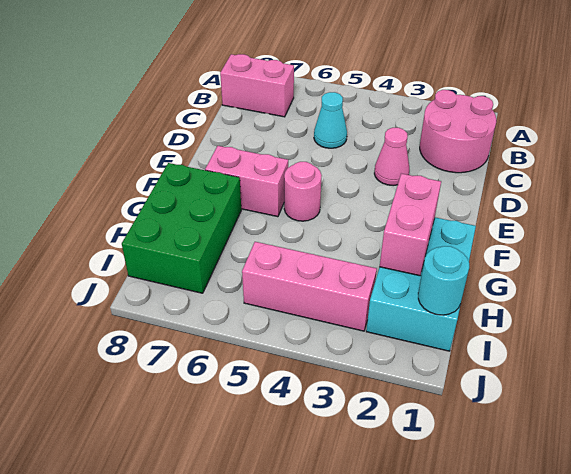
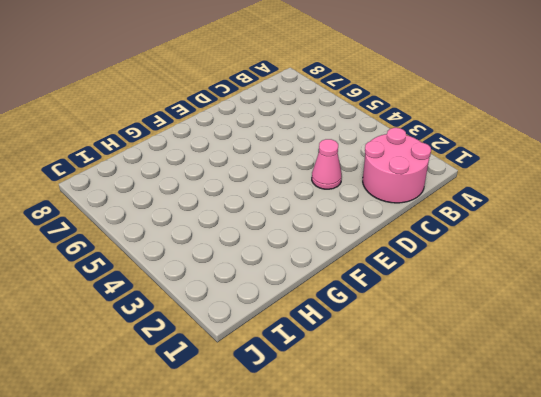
none -> pink brick B7:B8 level 1
none -> cyan cone C5 level 1

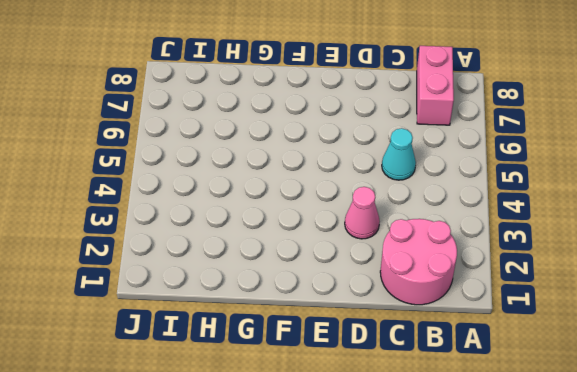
none -> pink round brick F5 level 1
none -> pink brick F6:F7 level 1

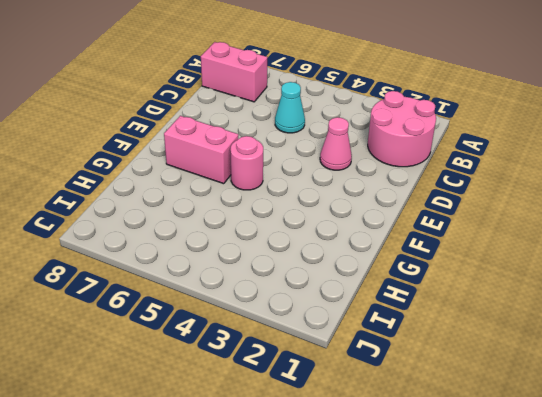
none -> cyan brick G1:I2 level 1
none -> green brick G7:I8 level 1

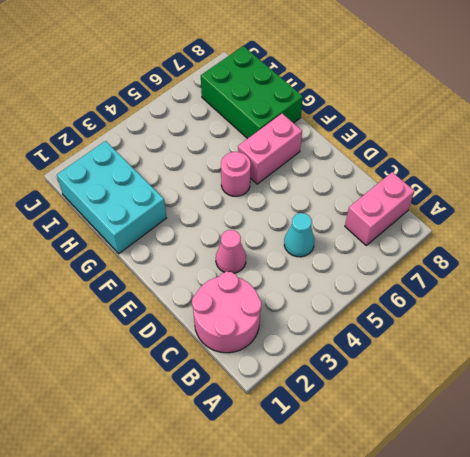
none -> pink brick I3:I5 level 1
none -> pink brick G2:H2 level 2

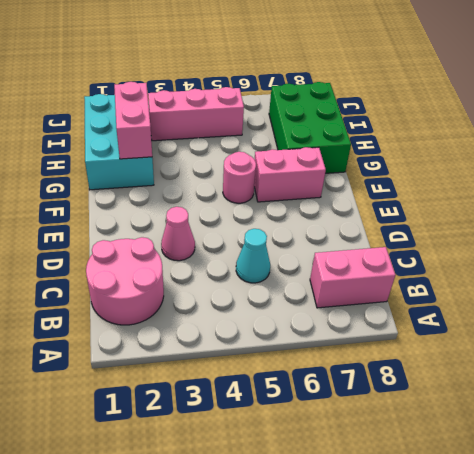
none -> cyan round brick I1 level 2

